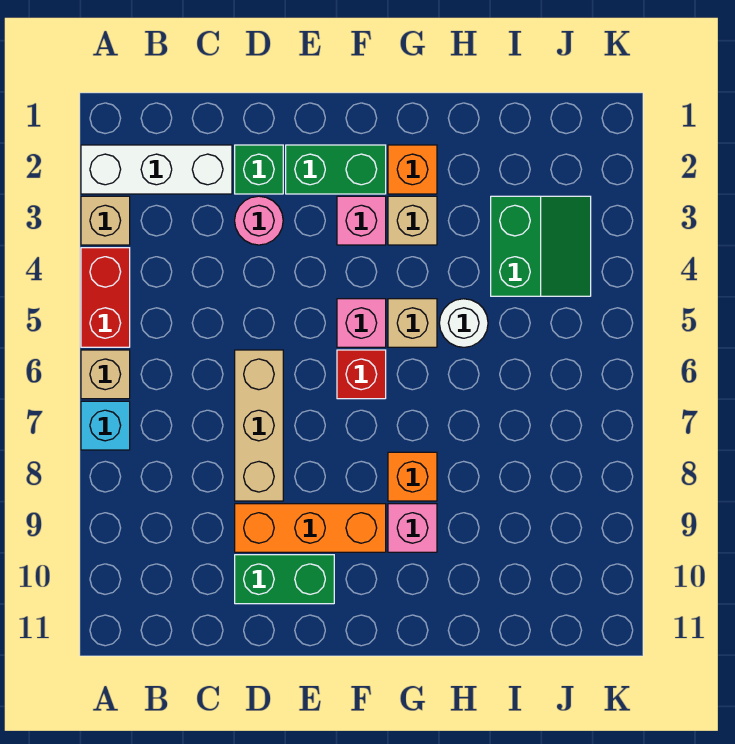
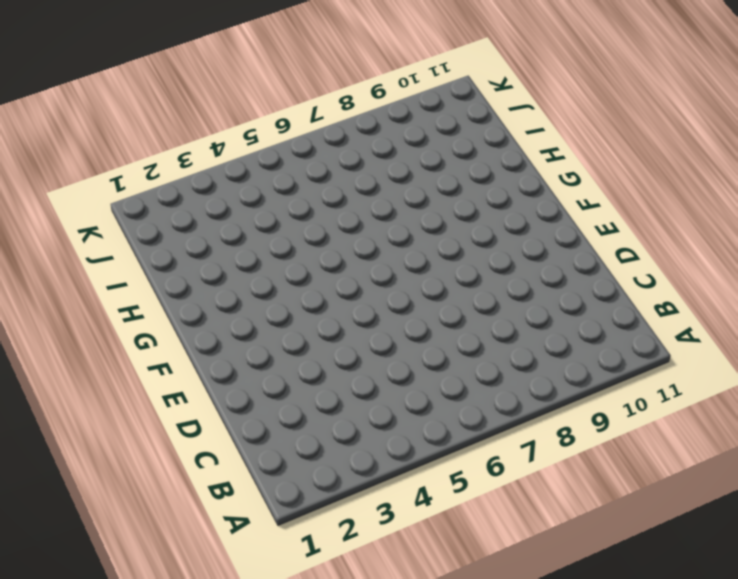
none -> white brick A2:C2 level 1
none -> tan brick A3 level 1
none -> red brick A4:A5 level 1

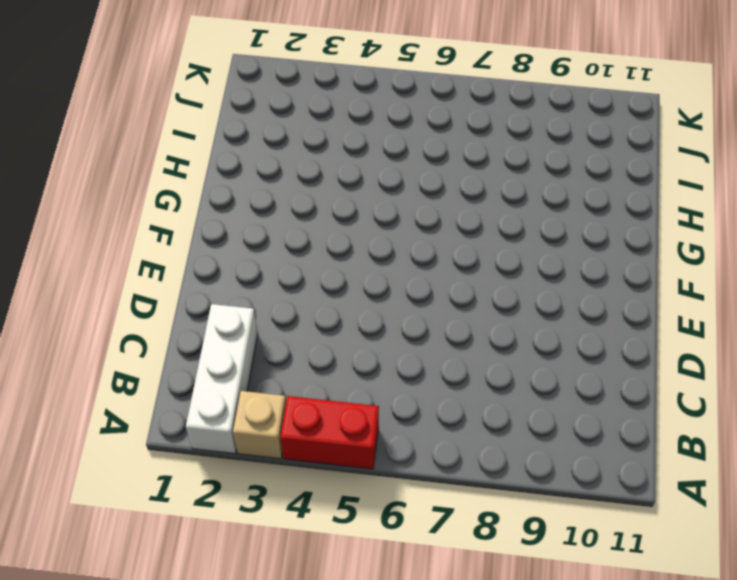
none -> tan brick A6 level 1
none -> cyan brick A7 level 1
none -> green brick D2 level 1

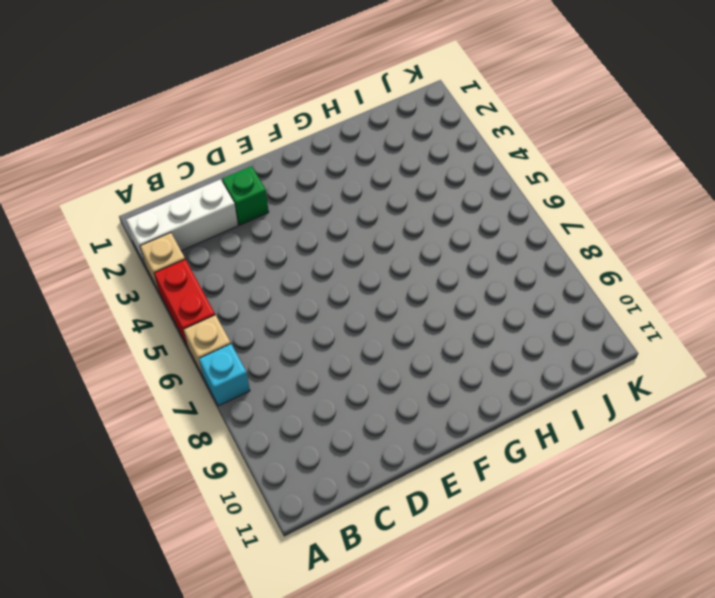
none -> pink round brick D3 level 1
none -> tan brick D6:D8 level 1
none -> orange brick D9:F9 level 1

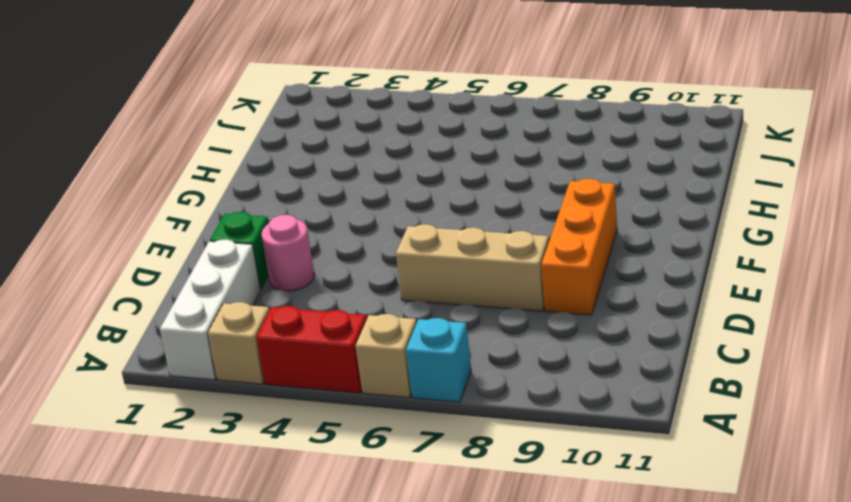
none -> green brick D10:E10 level 1
none -> green brick E2:F2 level 1
none -> pink brick F3 level 1

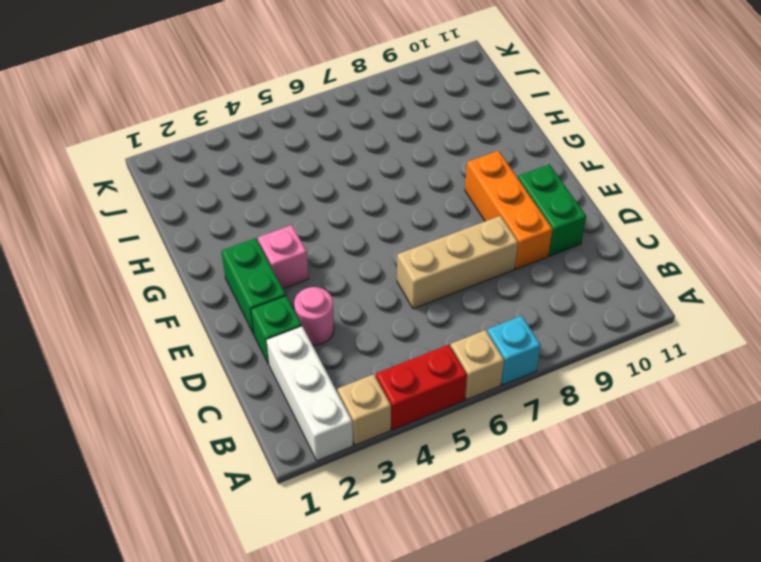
none -> pink brick F5 level 1
none -> red brick F6 level 1
none -> orange brick G2 level 1

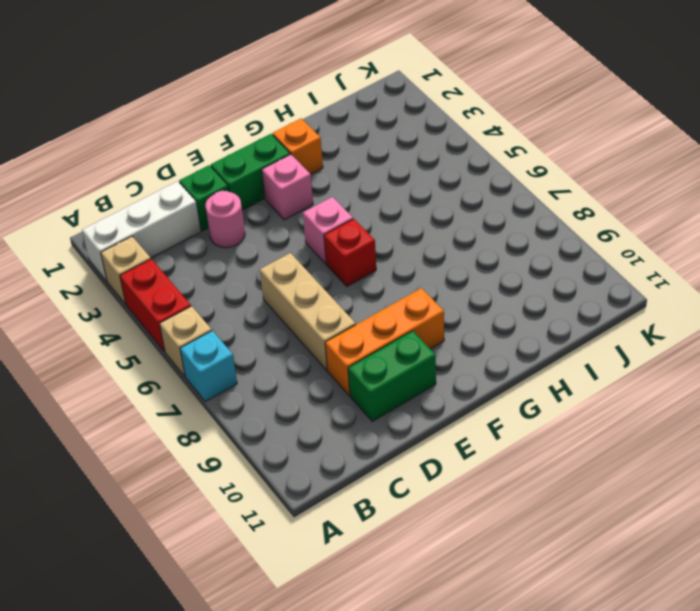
none -> tan brick G3 level 1
none -> tan brick G5 level 1
none -> orange brick G8 level 1

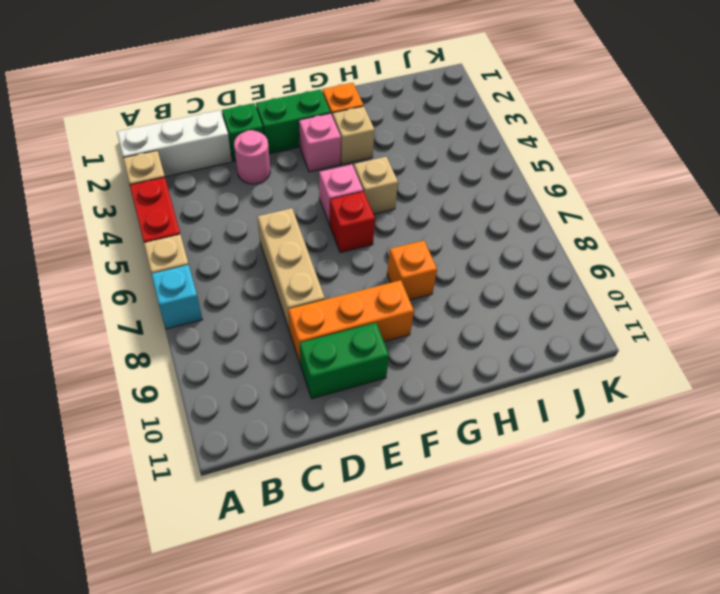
none -> pink brick G9 level 1
none -> white round brick H5 level 1
none -> green slope I3:J4 level 1 top I

